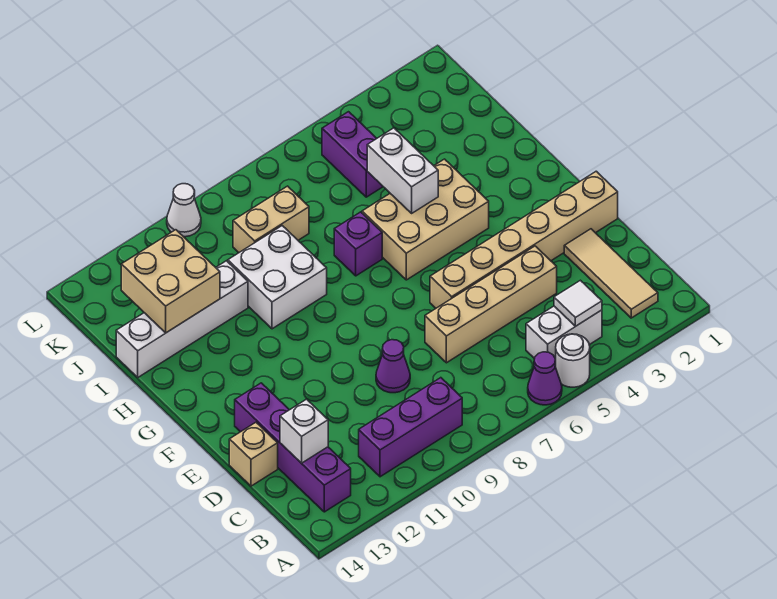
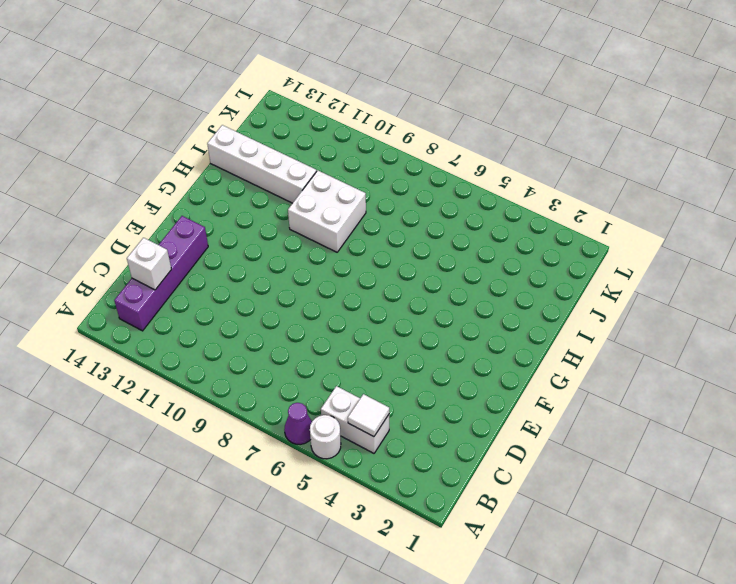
none -> tan tile B2:D2 level 1
none -> purple brick B9:B11 level 1
none -> tan brick D4:D7 level 1

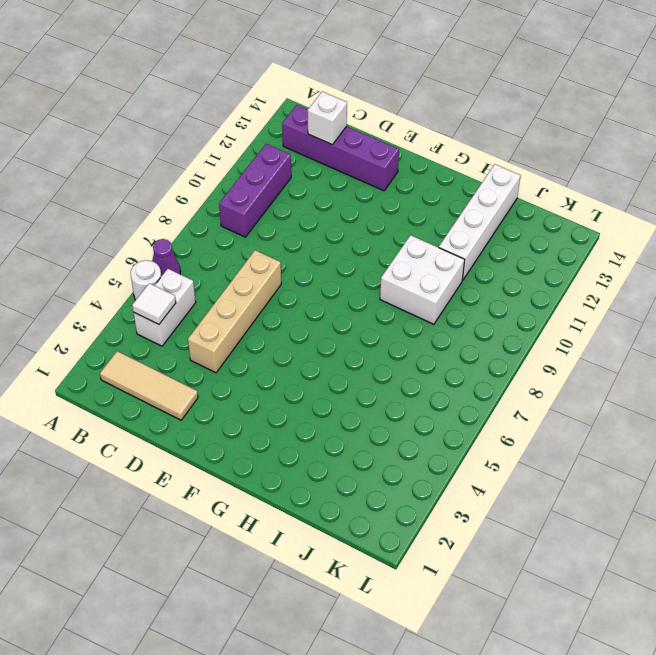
none -> purple cone D9 level 1
none -> tan brick D14 level 1
none -> tan brick E1:E6 level 1

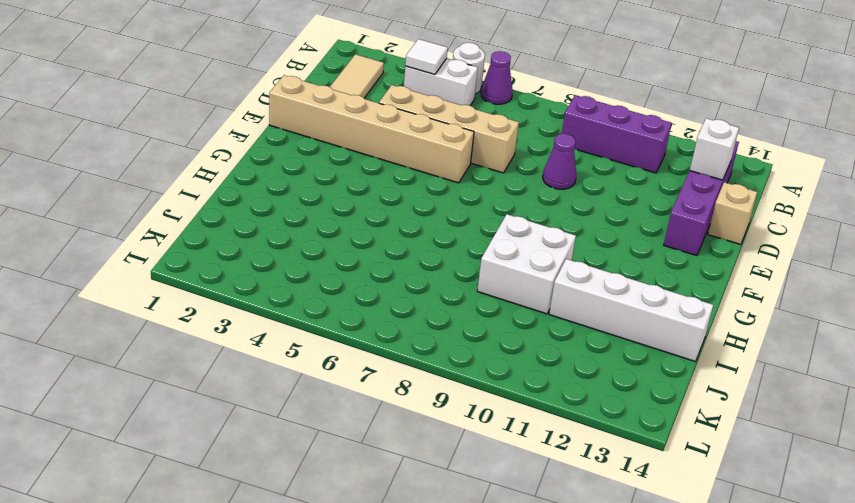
none -> tan brick G4:H6 level 1
none -> purple brick H7 level 1
none -> purple brick J5:K5 level 1

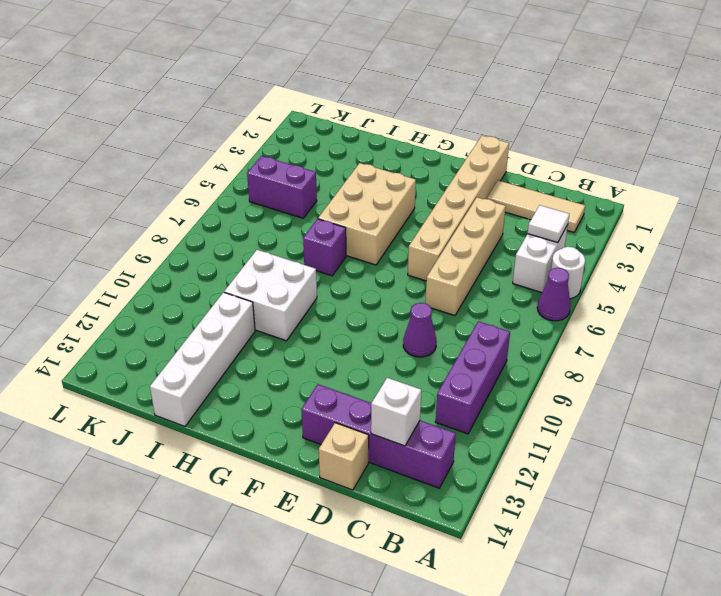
none -> tan brick J8:J9 level 1
none -> white cone L10 level 1
none -> white brick H5:I5 level 2

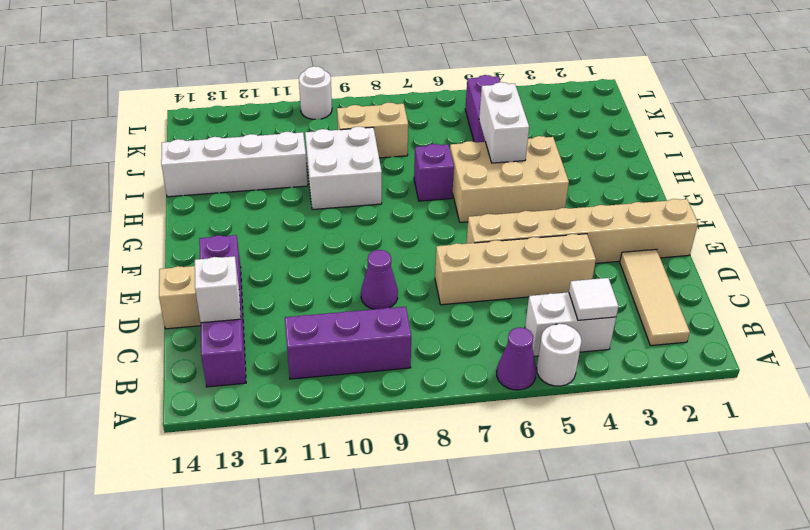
white round brick L10 level 1 -> white cone L10 level 1
none -> tan brick I12:J13 level 2

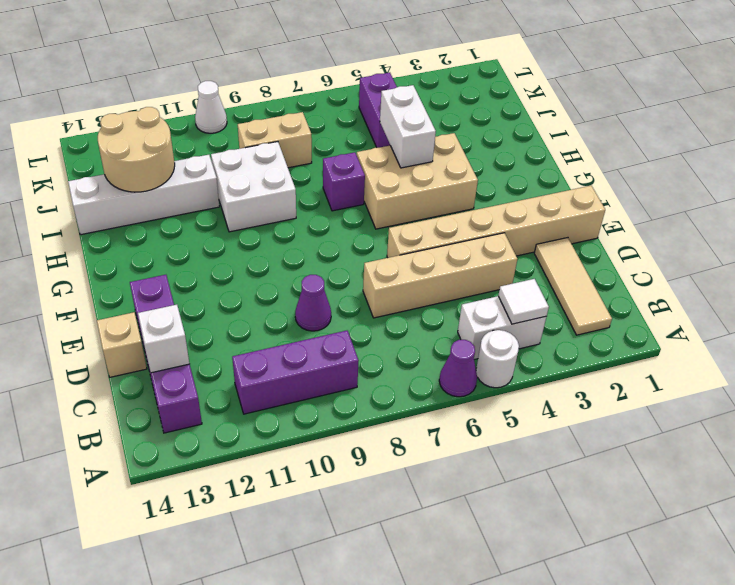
tan round brick I12:J13 level 2 -> tan brick I12:J13 level 2

